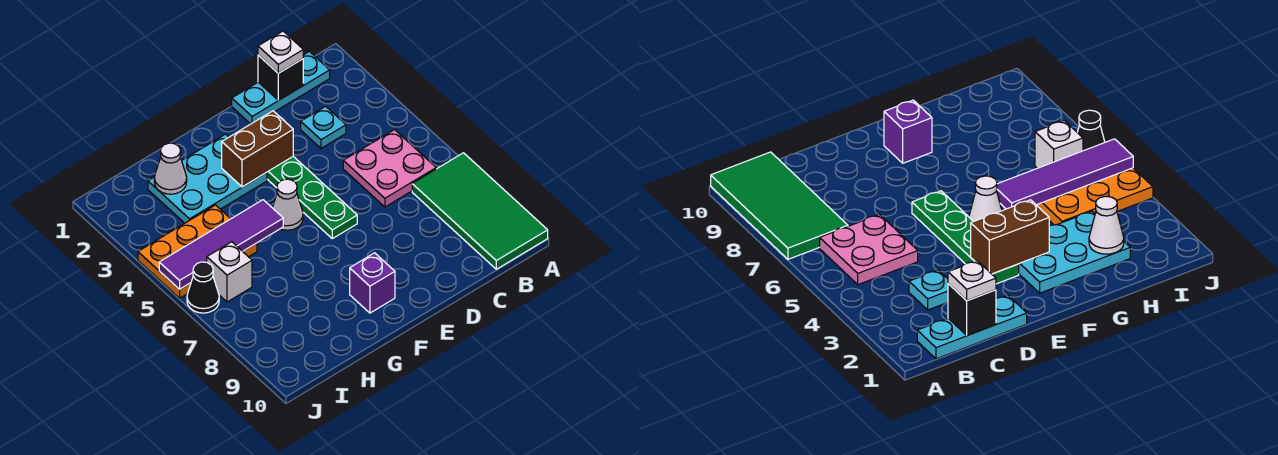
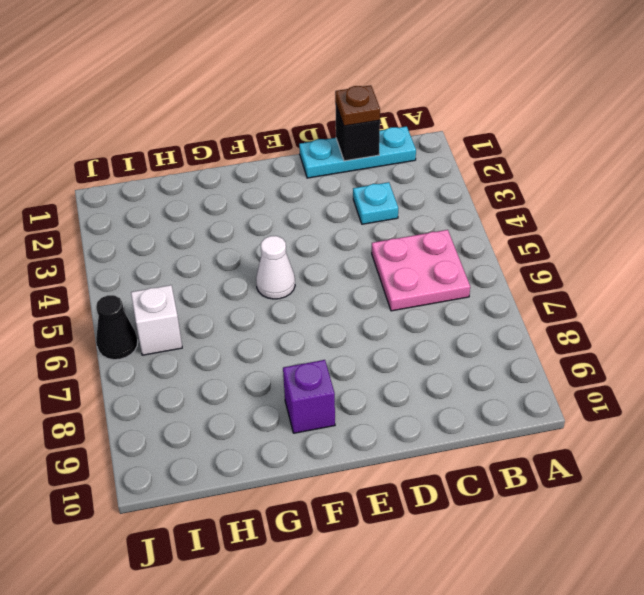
brown plate C1 level 3 -> white plate C1 level 3
none -> green tile A7:B10 level 1
none -> green plate E3:E6 level 1
none -> cyan plate F2:H3 level 1

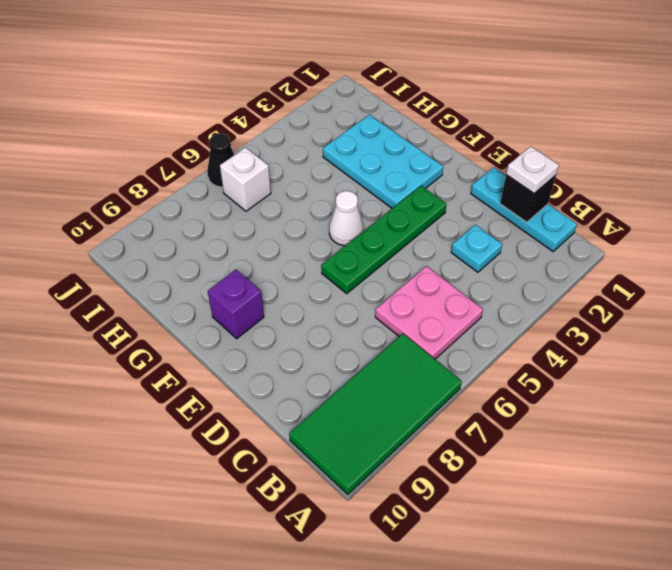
none -> orange plate H4:J5 level 1
none -> brown brick E3:F3 level 2
none -> purple tile G5:J5 level 2

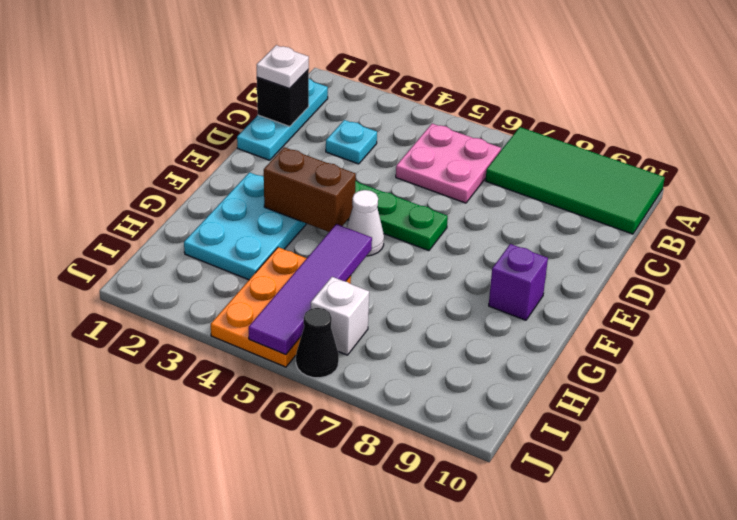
brown brick F3:F4 level 2 -> brown brick E3:F3 level 2
none -> white cone H2 level 2

